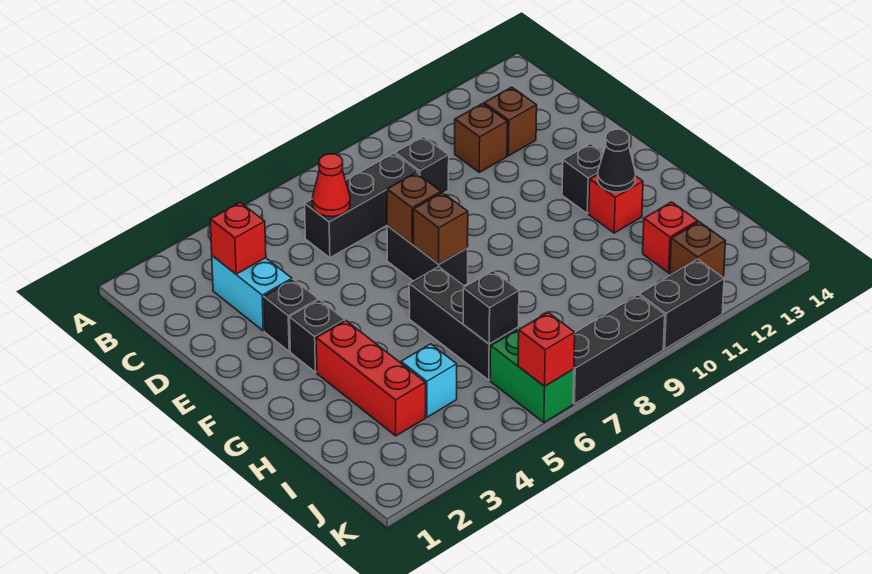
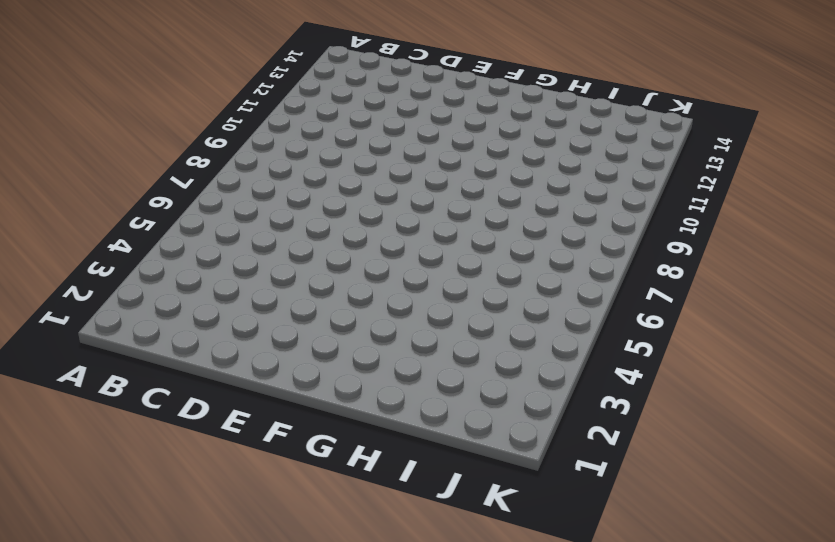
none -> cyan brick C3:D3 level 1
none -> black brick C6:C8 level 1
none -> black brick C9 level 1

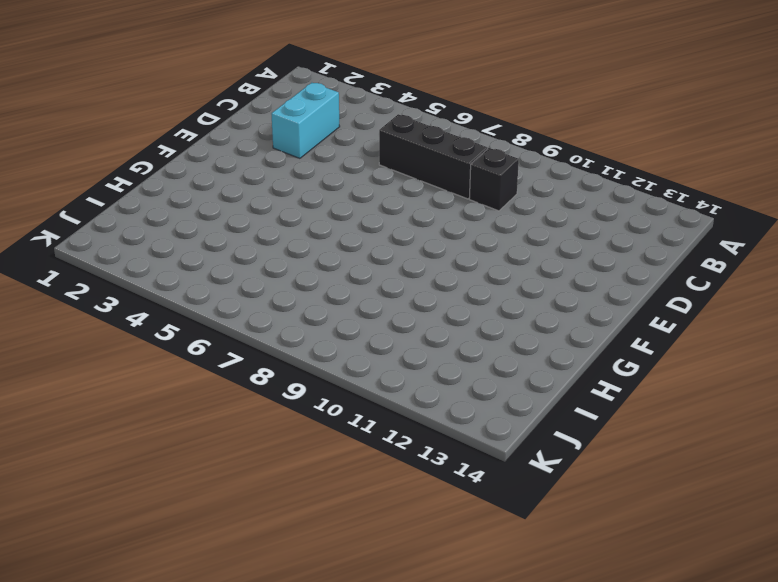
none -> brown brick C11 level 1
none -> brown brick C12 level 1
none -> black brick E3 level 1

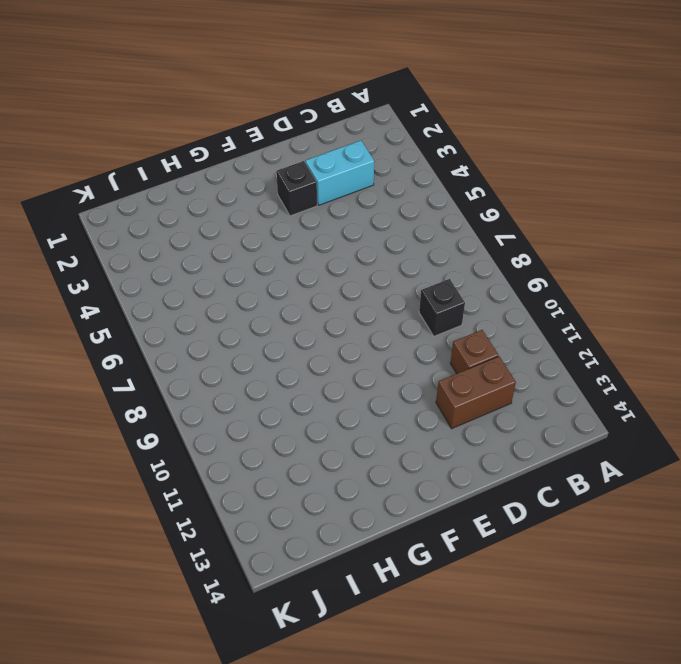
brown brick C12:D12 level 1 -> brown brick C12 level 1
none -> black brick C6:C8 level 1
none -> black brick E7:F7 level 1
none -> black brick F3 level 1

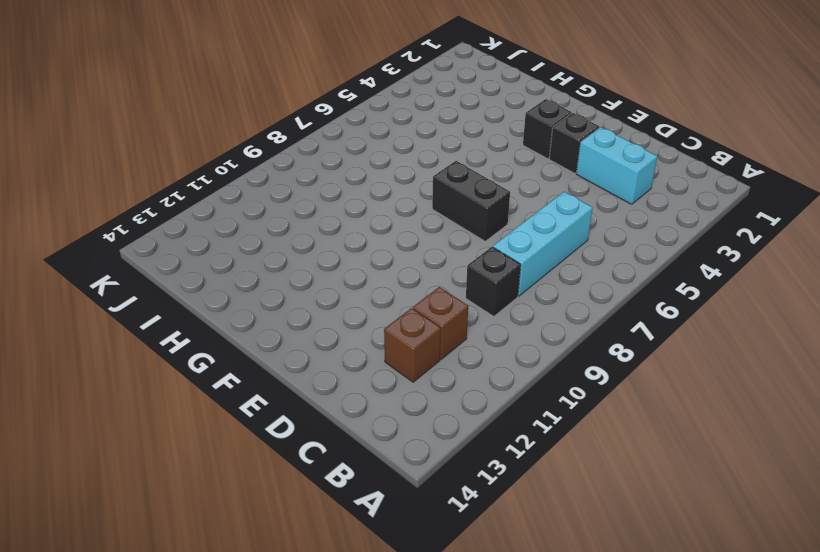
cyan brick C6:C8 level 1 -> black brick C6:C8 level 1
none -> black brick F12 level 1
none -> red brick G3:I3 level 1
none -> black brick G6:I6 level 1

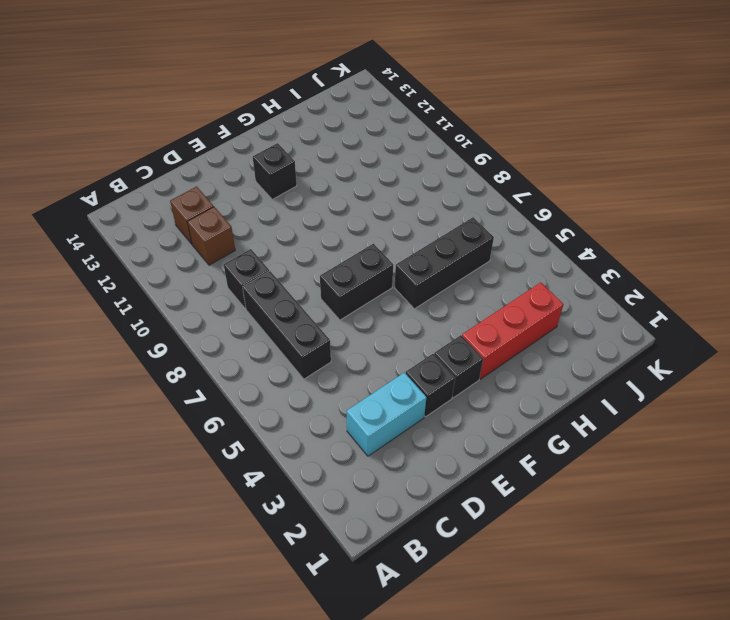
none -> red brick G12 level 1
none -> cyan brick I4 level 1
none -> red brick I12 level 1

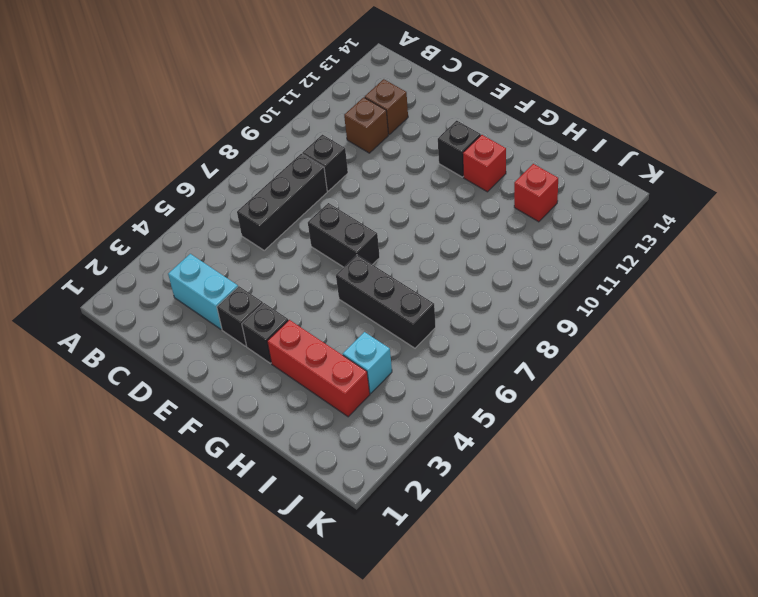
none -> green brick J6:K6 level 1
none -> brown brick J12 level 1
none -> black brick K7:K9 level 1

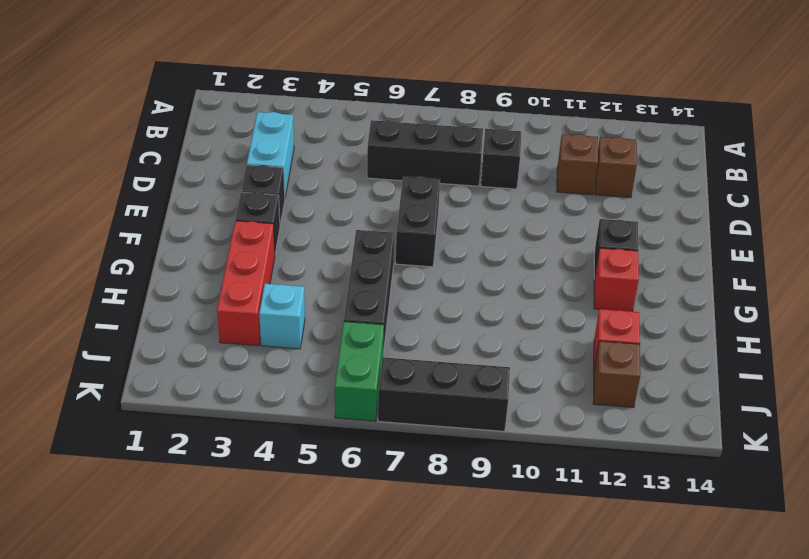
none -> black brick K10:K11 level 1
none -> red brick C3 level 2
none -> red cone C6 level 2

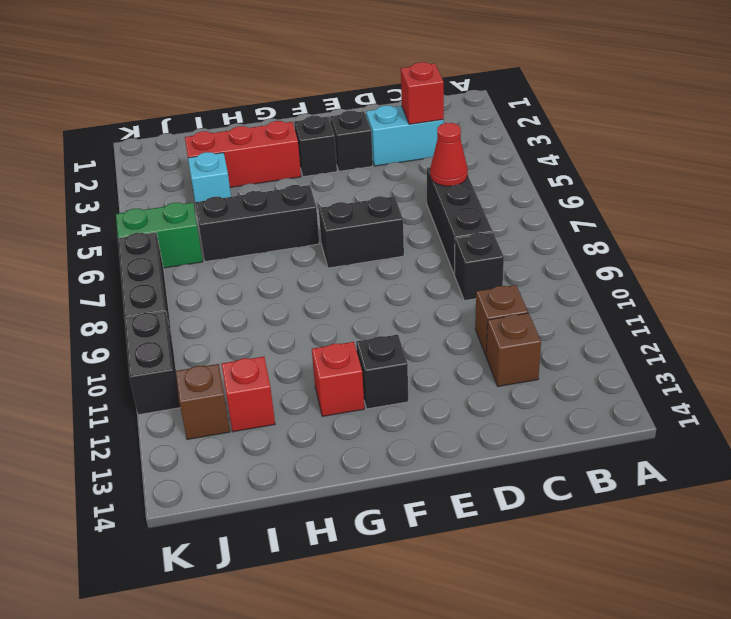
none -> brown brick E7 level 2
none -> brown brick F7 level 2
none -> black cone G12 level 2

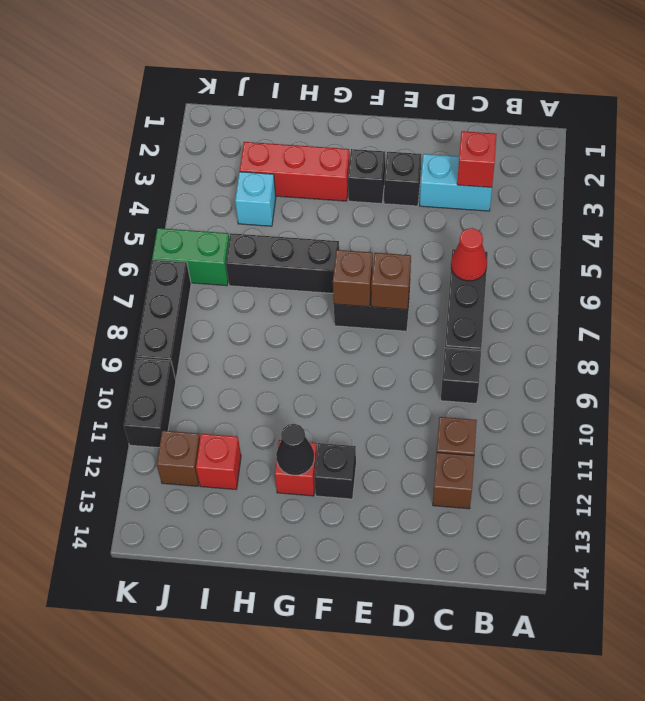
none -> black brick I6 level 2
none -> red brick K6 level 2

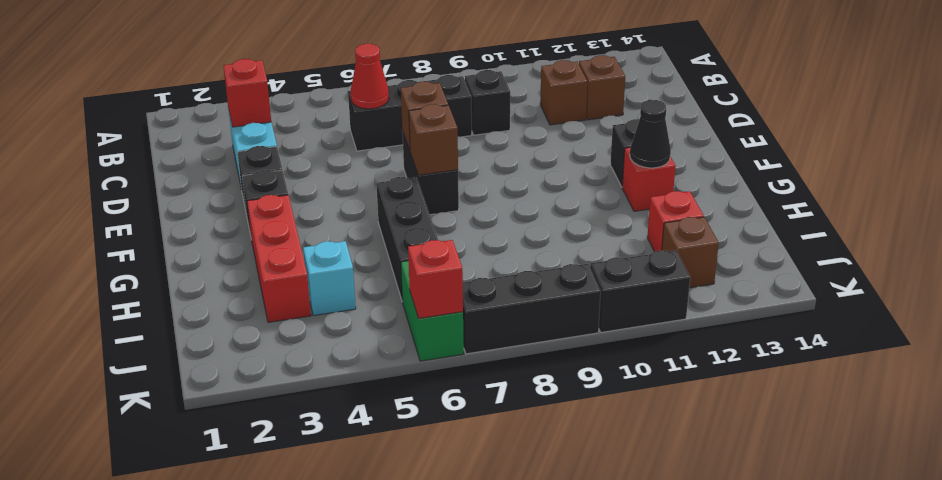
none -> black brick I6 level 2

